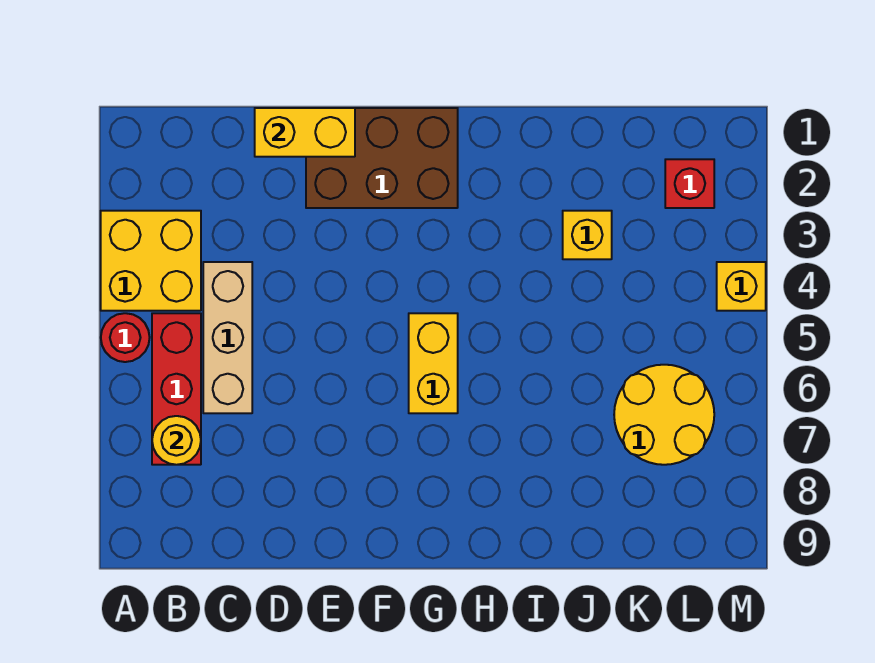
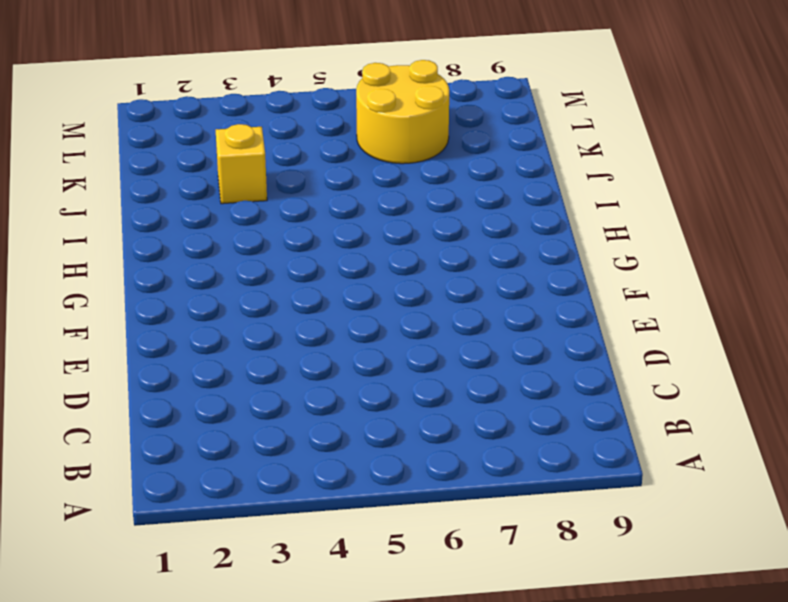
none -> yellow brick A3:B4 level 1
none -> red round brick A5 level 1
none -> red brick B5:B7 level 1

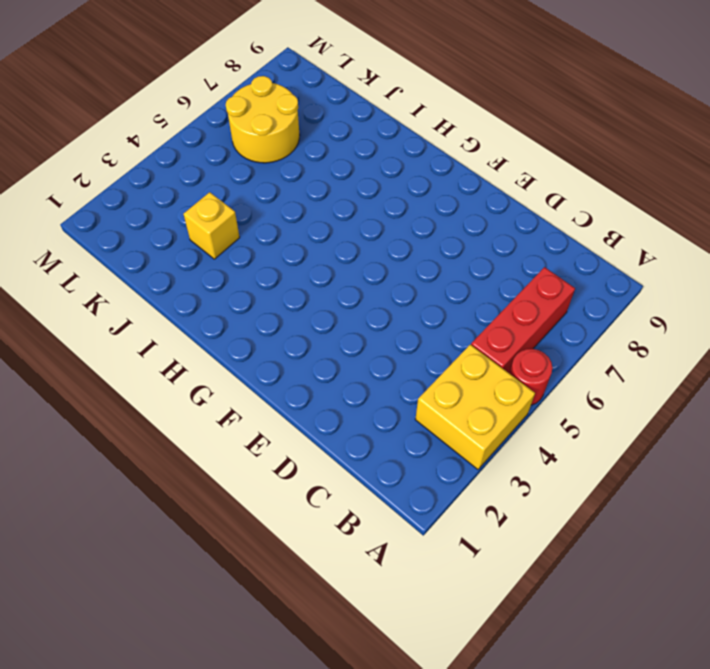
none -> tan brick C4:C6 level 1
none -> brown brick E1:G2 level 1
none -> yellow brick G5:G6 level 1

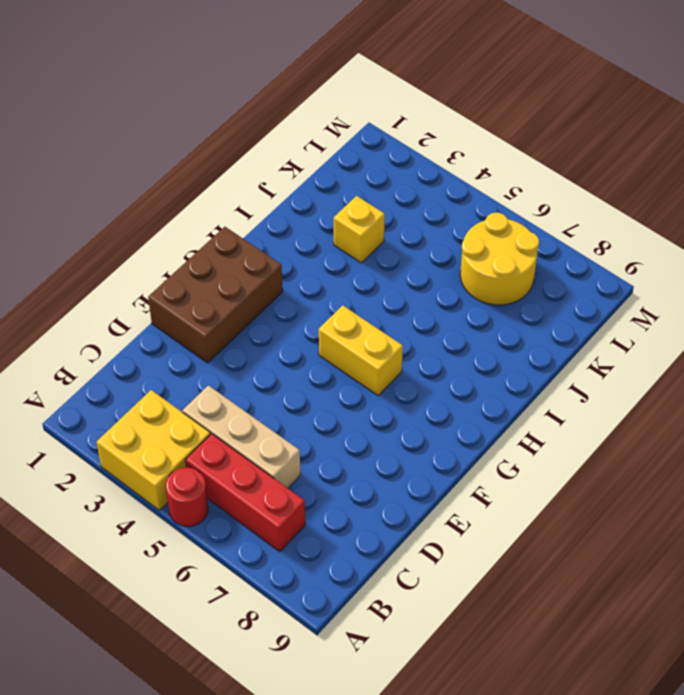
none -> red brick L2 level 1
none -> yellow brick M4 level 1
none -> yellow round brick B7 level 2

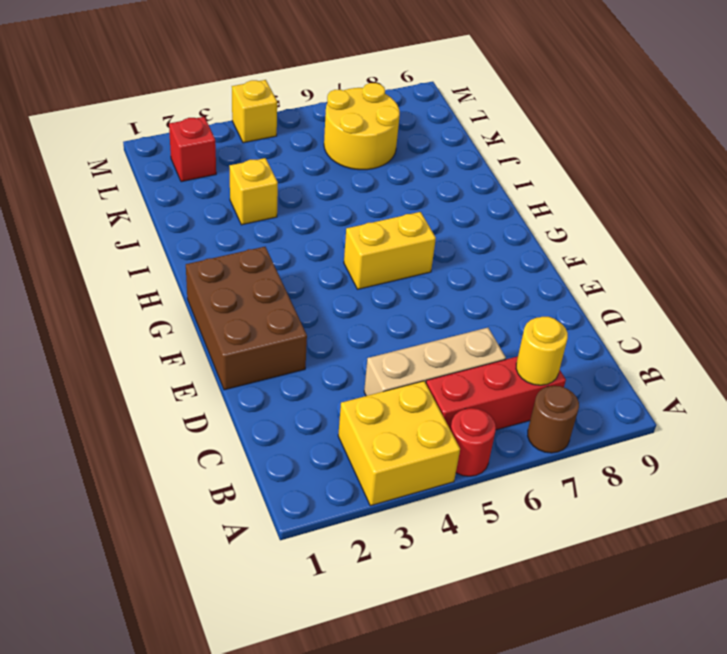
brown round brick A7 level 1 -> none
none -> yellow brick D1:E1 level 2

